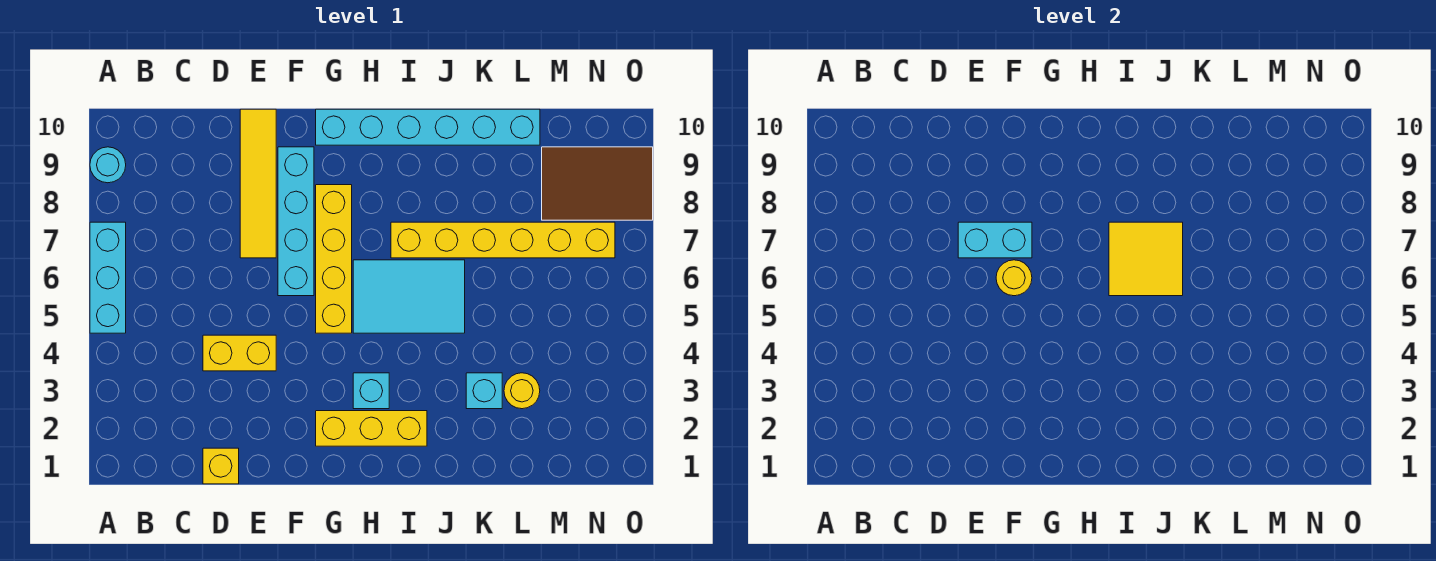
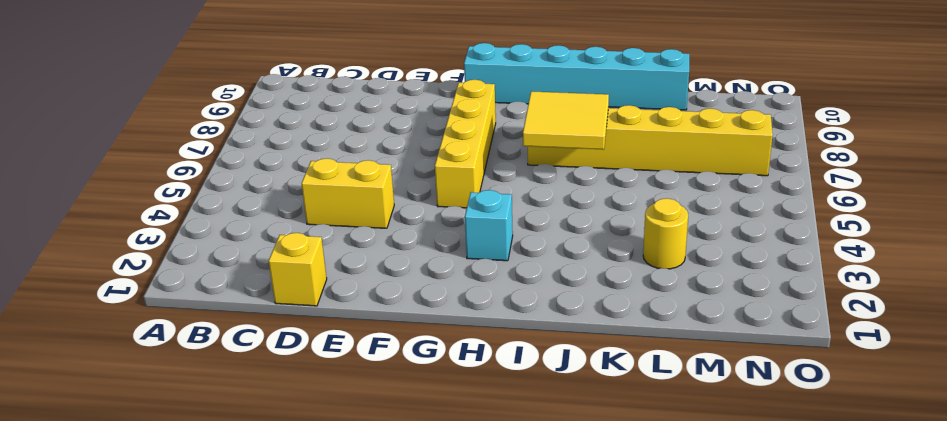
none -> cyan brick A5:A7 level 1
none -> cyan round brick A9 level 1
none -> yellow tile E7:E10 level 1

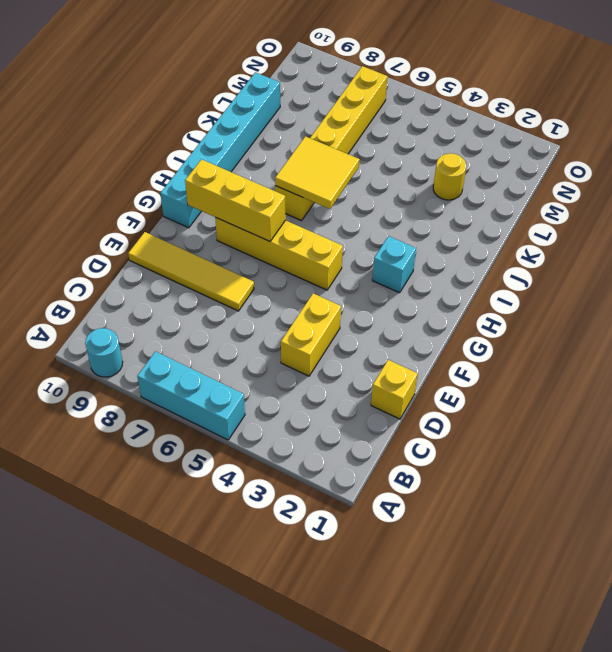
yellow brick G7:G9 level 2 -> yellow brick G2:I2 level 1
none -> cyan brick F6:F9 level 1
none -> cyan tile H5:J6 level 1
none -> cyan brick K3 level 1

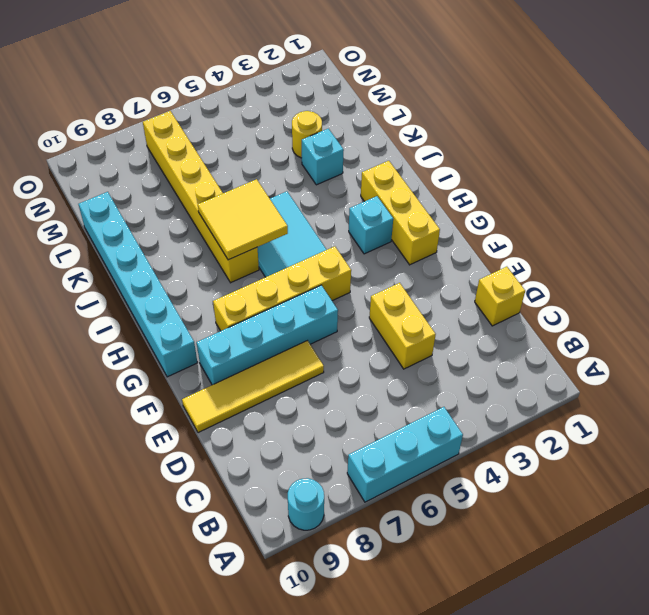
none -> brown tile M8:O9 level 1
none -> cyan brick E7:F7 level 2
none -> yellow round brick F6 level 2

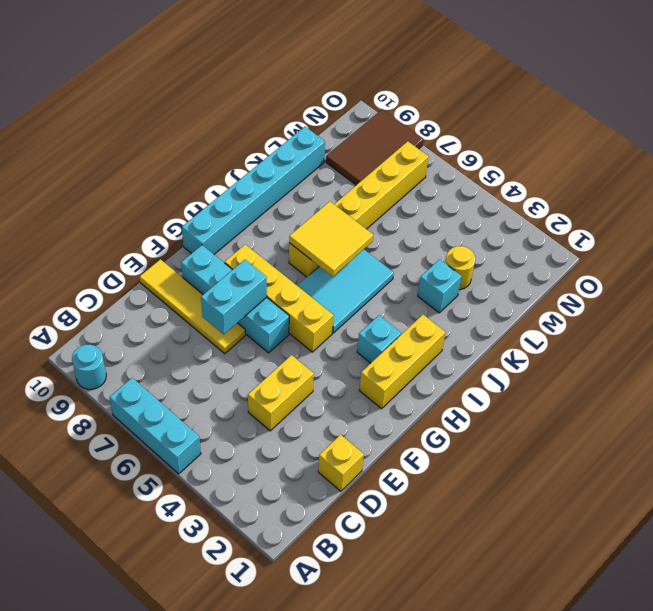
none -> yellow round brick F6 level 2

